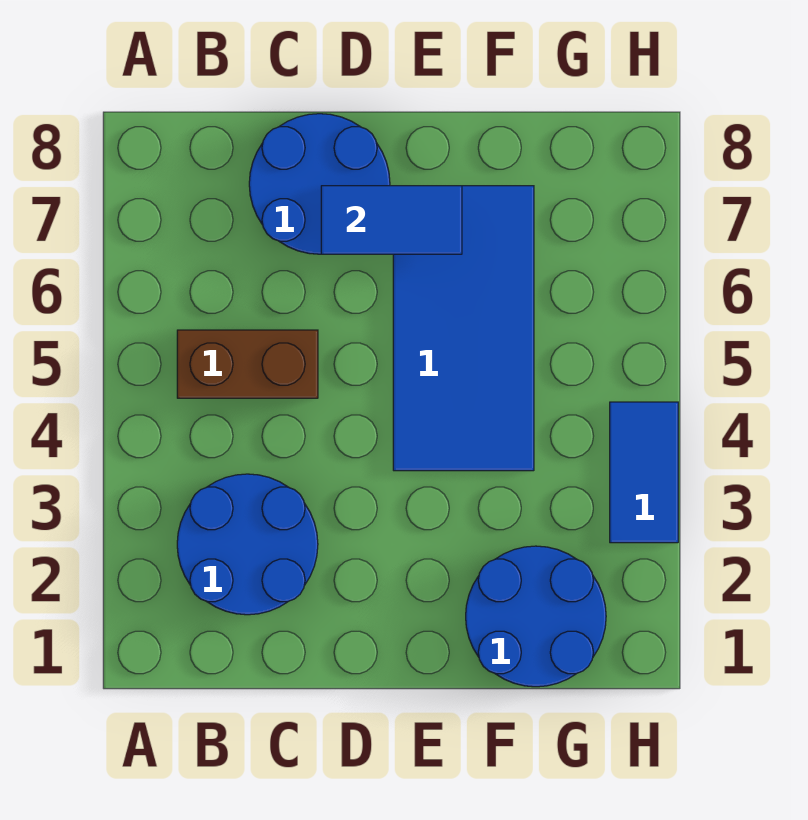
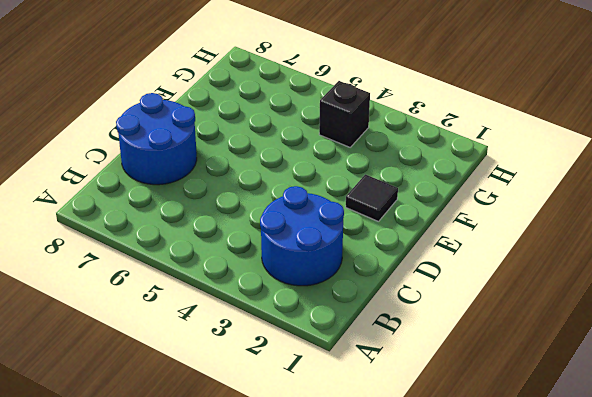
black tile E2 level 1 -> none
black brick G4 level 1 -> none
none -> brown brick B5:C5 level 1
none -> blue tile E4:F7 level 1

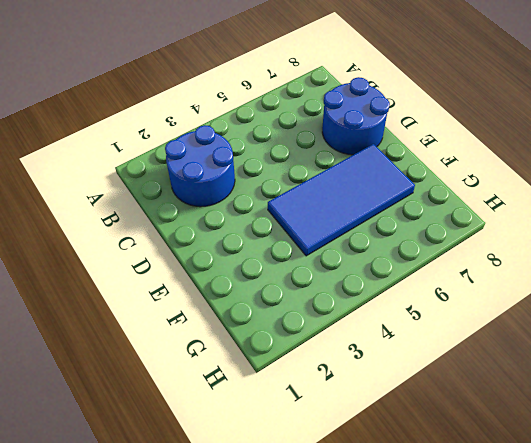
none -> brown brick B5:C5 level 1
none -> blue round brick F1:G2 level 1

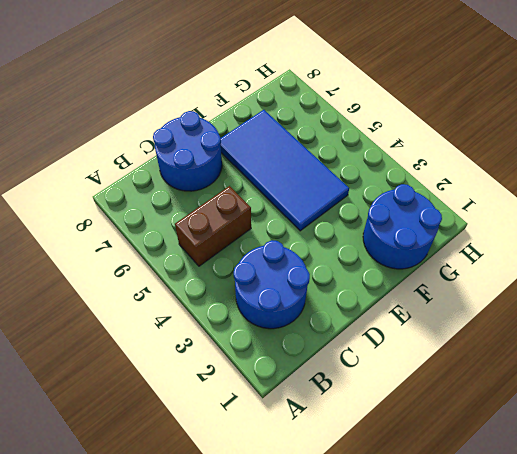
none -> blue tile H3:H4 level 1
none -> blue tile D7:E7 level 2

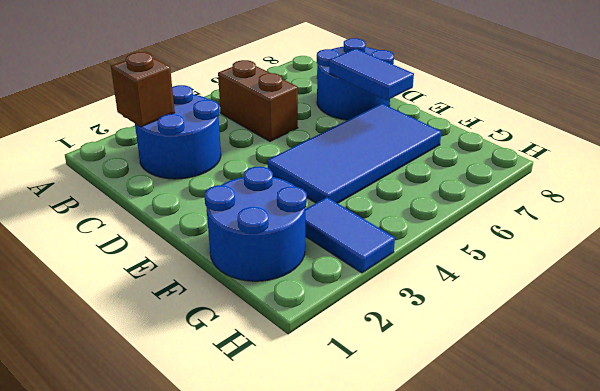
brown brick B2 level 2 -> none
blue tile G3:H3 level 1 -> blue tile H3:H4 level 1

